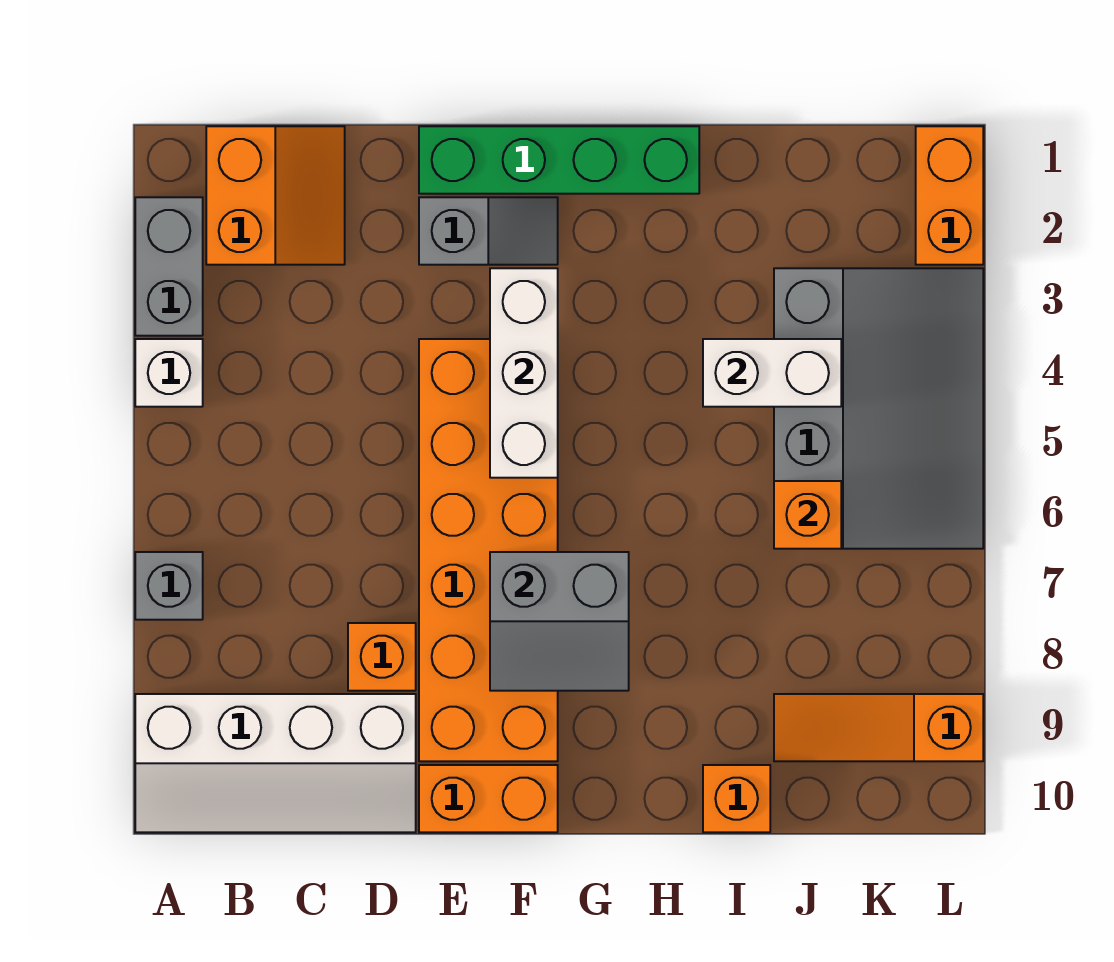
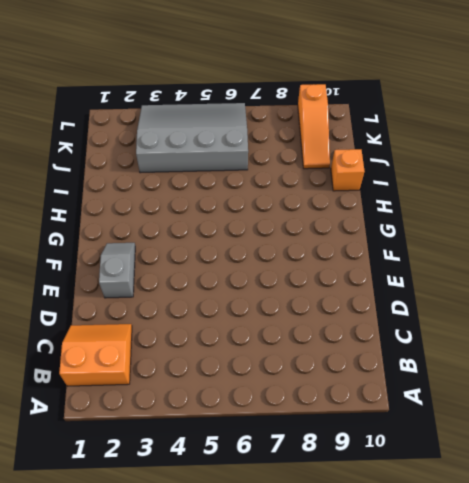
none -> grey brick A2:A3 level 1
none -> white brick A4 level 1
none -> grey brick A7 level 1

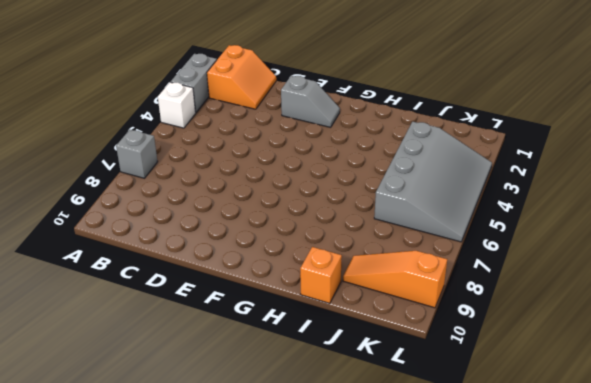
none -> white slope A9:D10 level 1 top 9
none -> orange brick D8 level 1
none -> green brick E1:H1 level 1

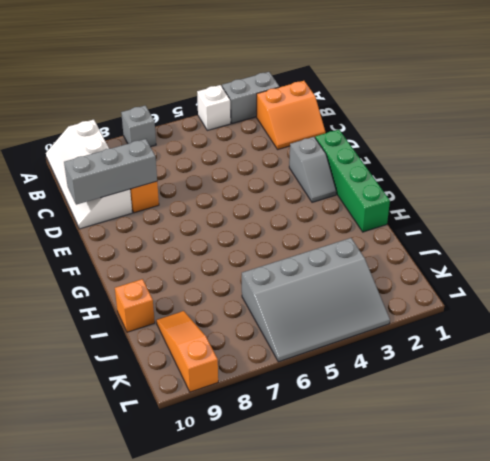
grey brick D8:D10 level 2 -> none
none -> orange brick E4:F9 level 1
none -> orange brick E10:F10 level 1
none -> orange brick L1:L2 level 1

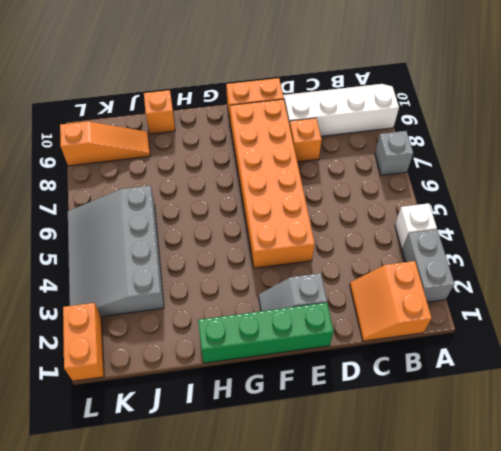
none -> white brick F3:F5 level 2
none -> grey slope F7:G8 level 2 top 7
none -> white brick I4:J4 level 2

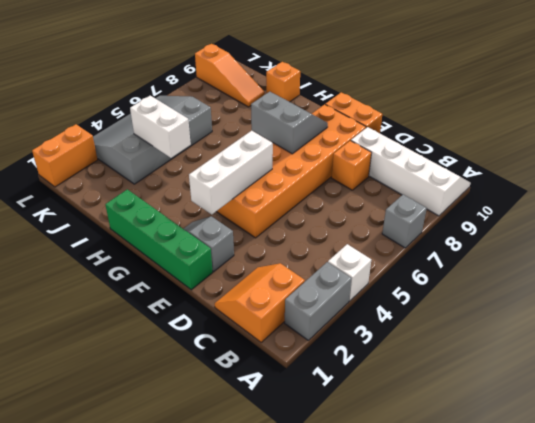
none -> orange brick J6 level 2

